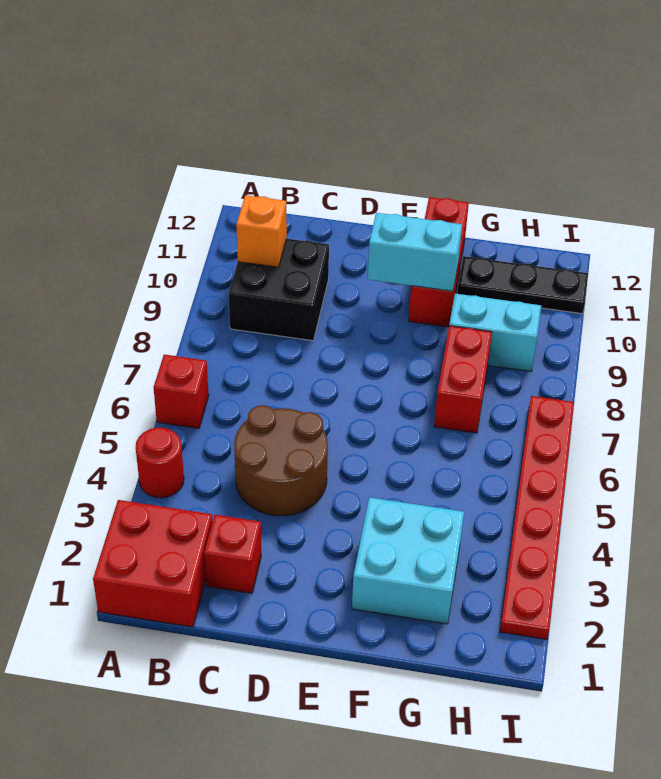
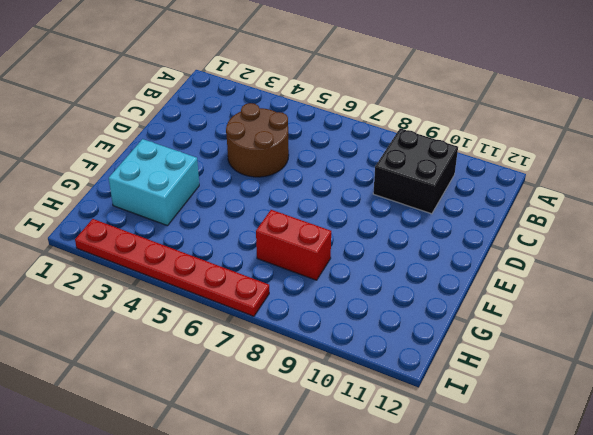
none -> red brick A1:B2 level 1
none -> red round brick A4 level 1
none -> red brick A6 level 1

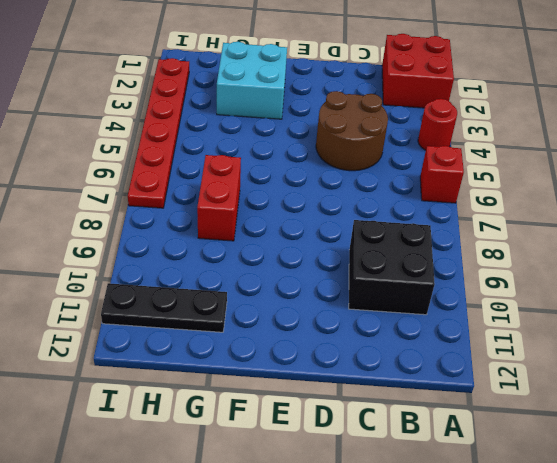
none -> red brick C2 level 1
none -> red brick F10:F12 level 1
none -> cyan brick G9:H9 level 1

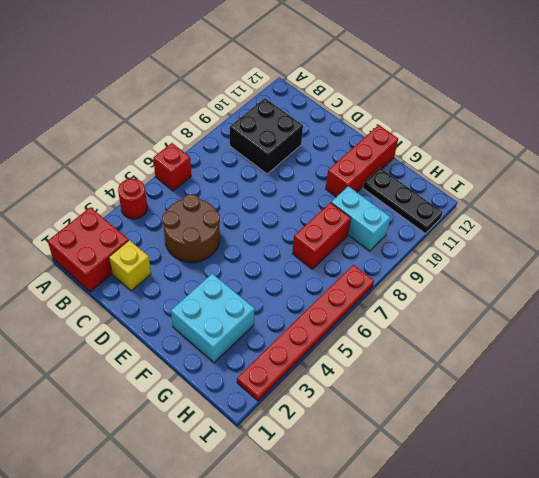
yellow brick C2 level 1 -> red brick C2 level 1
none -> orange brick B10 level 2
none -> cyan brick E10:F10 level 2

